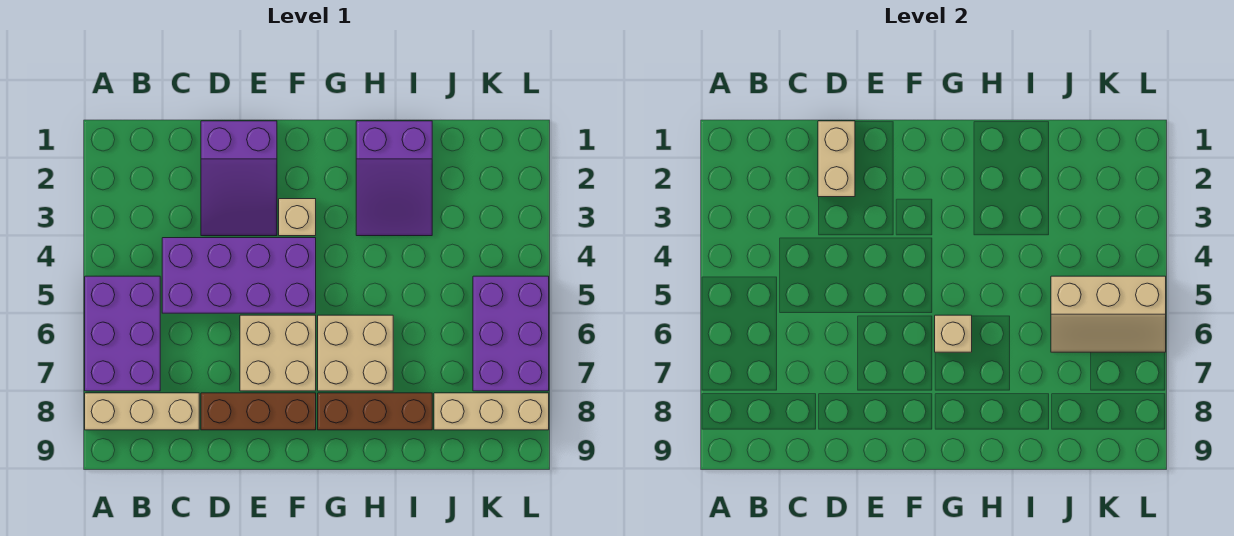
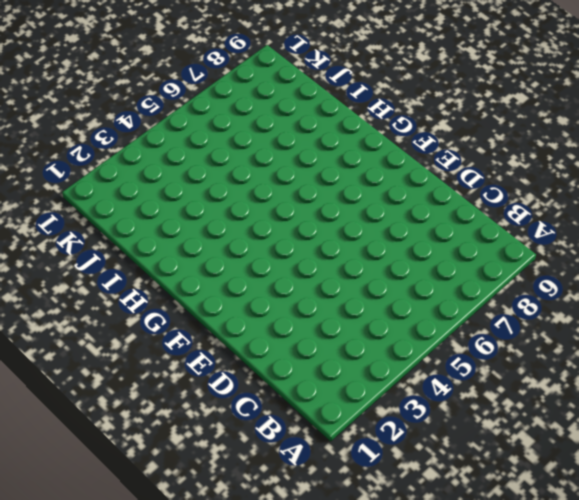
none -> purple brick A5:B7 level 1
none -> tan brick A8:C8 level 1
none -> purple brick C4:F5 level 1

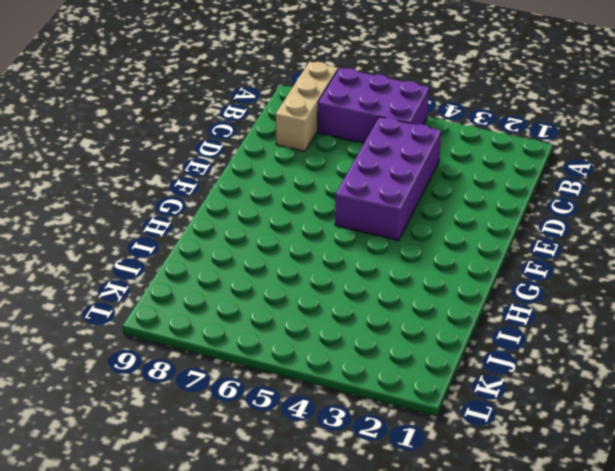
none -> purple slope D1:E3 level 1 top 1
none -> brown brick D8:F8 level 1
none -> tan brick E6:F7 level 1

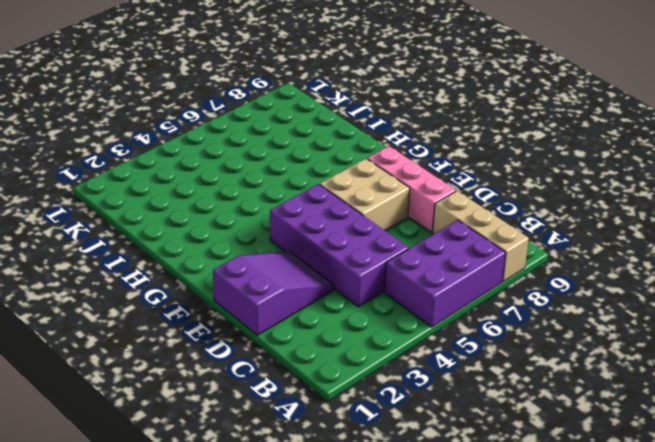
pink brick D8:F8 level 1 -> brown brick D8:F8 level 1
none -> tan brick F3 level 1
none -> tan brick G6:H7 level 1
none -> brown brick G8:I8 level 1

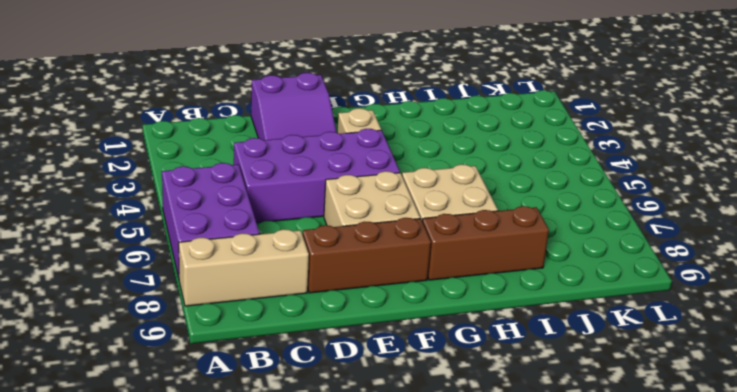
none -> purple slope H1:I3 level 1 top 1
none -> tan brick J8:L8 level 1
none -> purple brick K5:L7 level 1

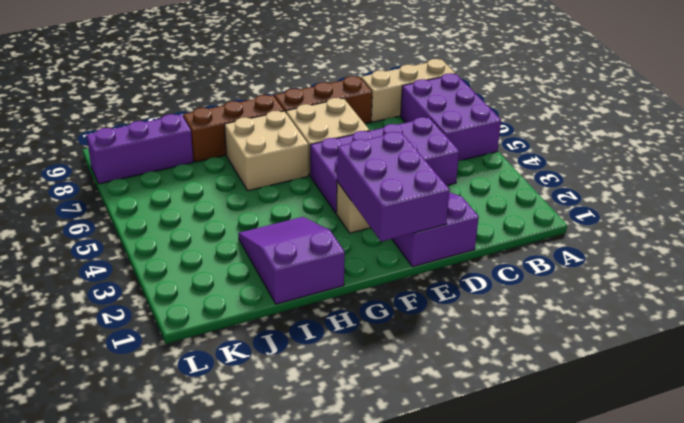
purple brick E1:F3 level 2 -> purple brick K5:L7 level 1
purple brick J8:L8 level 1 -> tan brick J8:L8 level 1
none -> tan brick D1:D2 level 2
none -> tan brick G6 level 2
none -> tan slope J5:L6 level 2 top 5

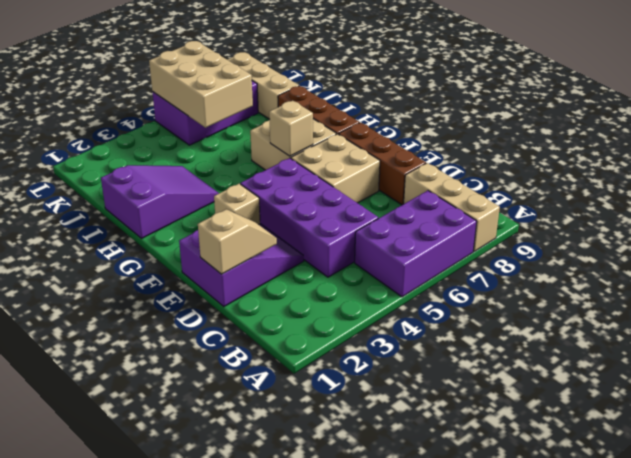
tan slope D1:D2 level 2 top 1 -> tan brick D1:D2 level 2
tan brick J5:L6 level 2 -> tan slope J5:L6 level 2 top 5

